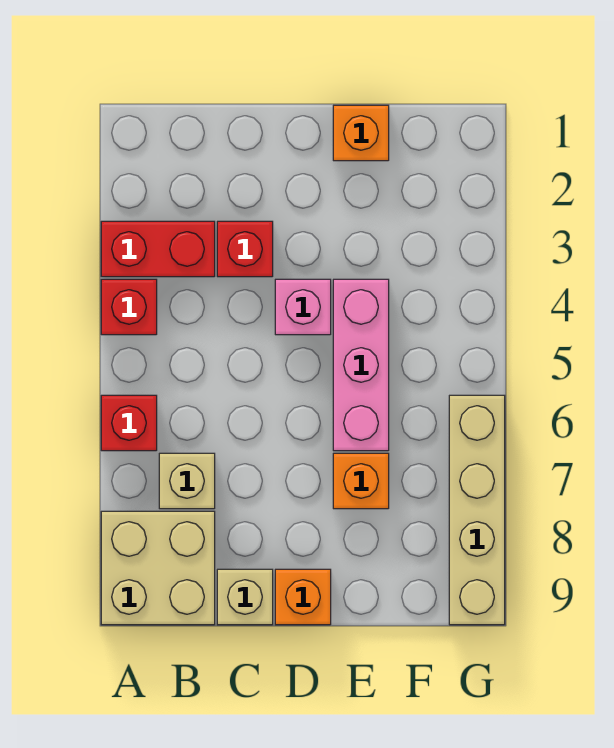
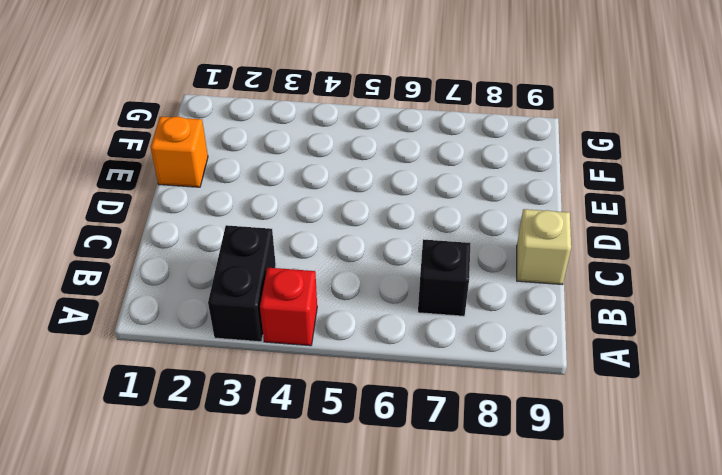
black brick A3:B3 level 1 -> red brick A3:B3 level 1
black brick B7 level 1 -> tan brick B7 level 1
none -> red brick A6 level 1
none -> tan brick A8:B9 level 1
none -> red brick C3 level 1

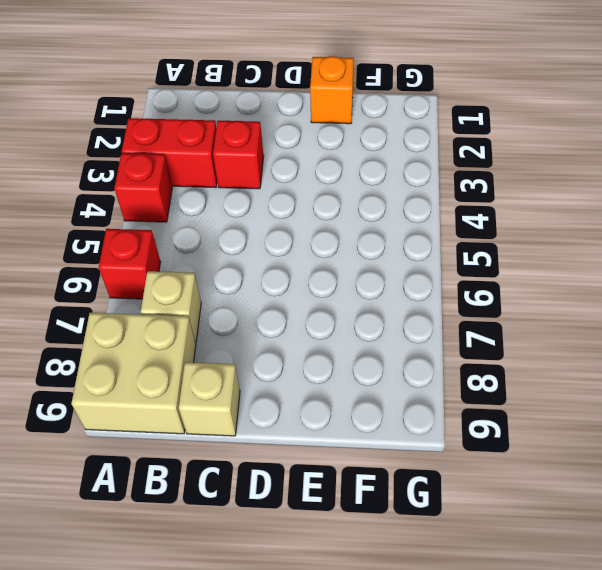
none -> pink brick D4 level 1
none -> orange brick D9 level 1
none -> pink brick E4:E6 level 1

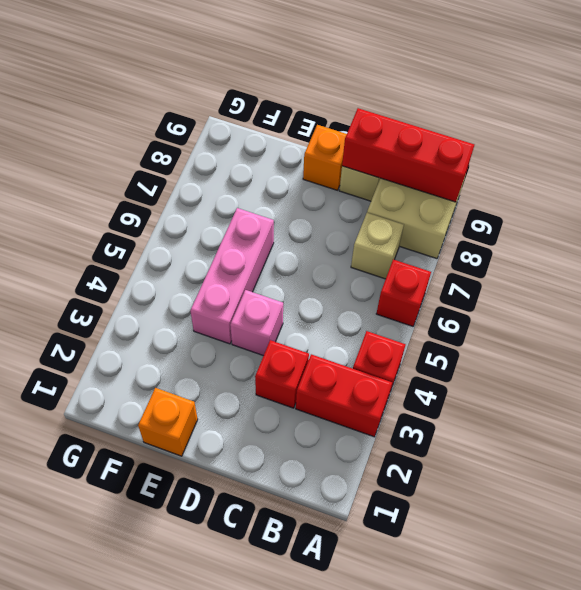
red brick A9:C9 level 2 -> none
none -> orange brick E7 level 1
none -> tan brick G6:G9 level 1

